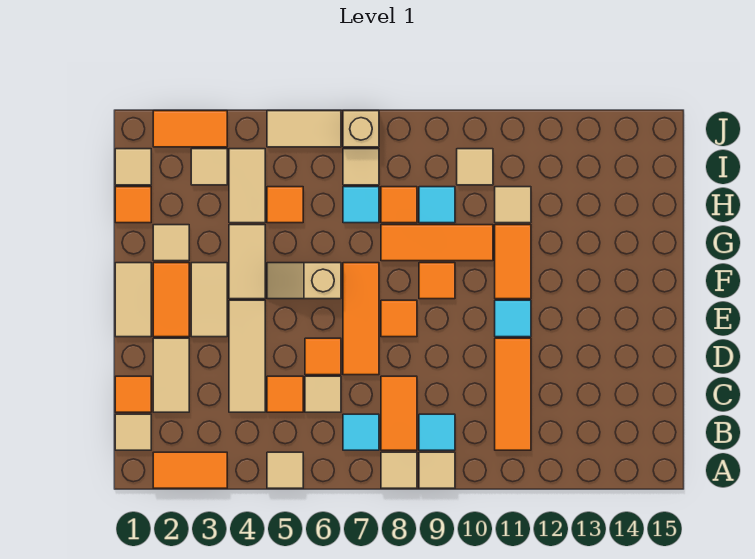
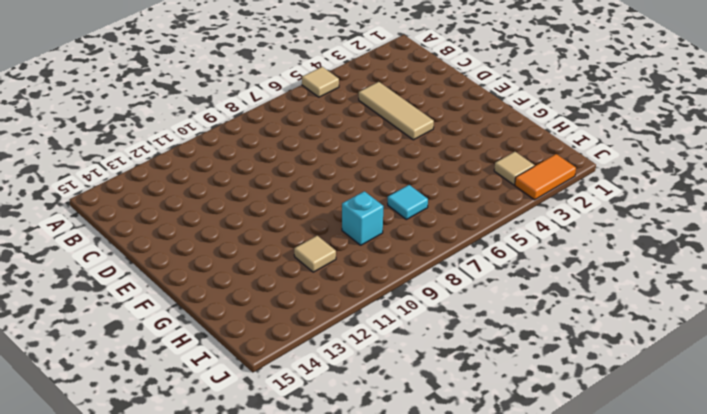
cyan brick H9 level 1 -> cyan tile H9 level 1
none -> orange tile A2:A3 level 1
none -> tan tile A8 level 1
none -> tan tile A9 level 1
none -> tan tile B1 level 1

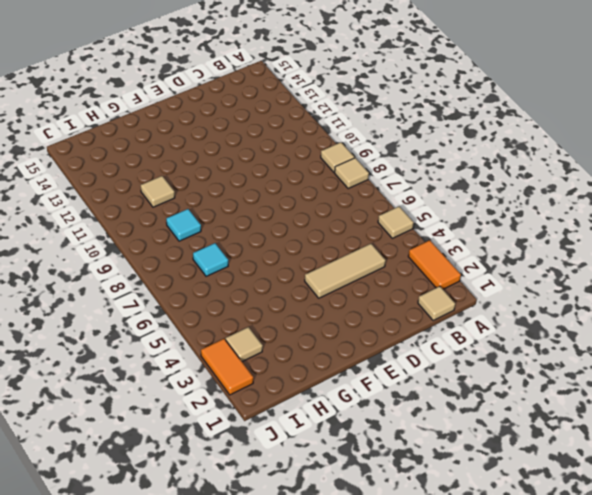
none -> cyan tile B7 level 1
none -> orange tile B8:C8 level 1
none -> cyan tile B9 level 1
none -> orange tile B11:D11 level 1

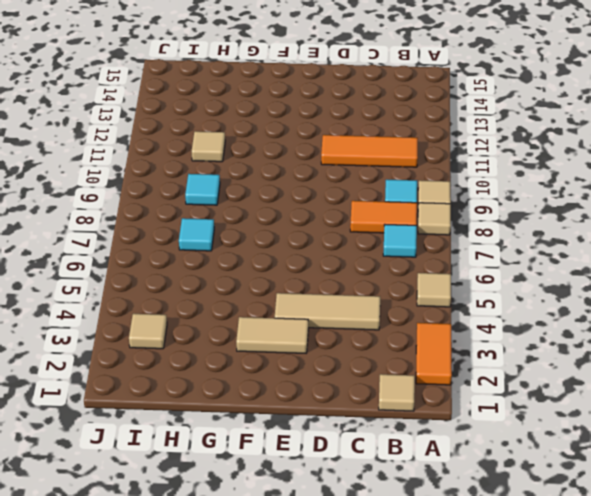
none -> orange tile C1 level 1
none -> tan tile C2:D2 level 1
none -> orange tile C5 level 1
none -> tan tile C6 level 1

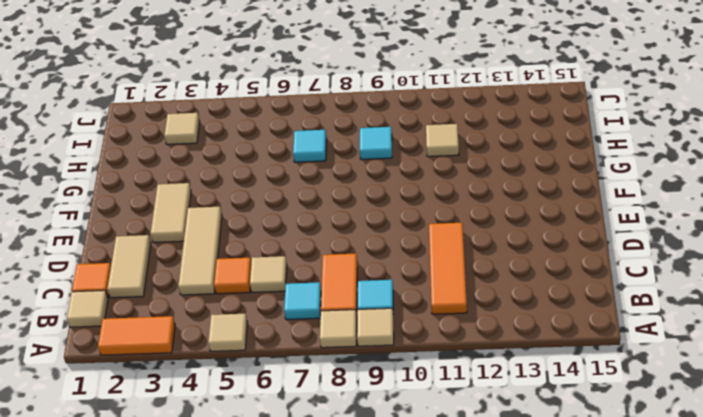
none -> orange tile D6 level 1
none -> orange tile D7:F7 level 1
none -> tan tile E1:F1 level 1
none -> orange tile E2:F2 level 1

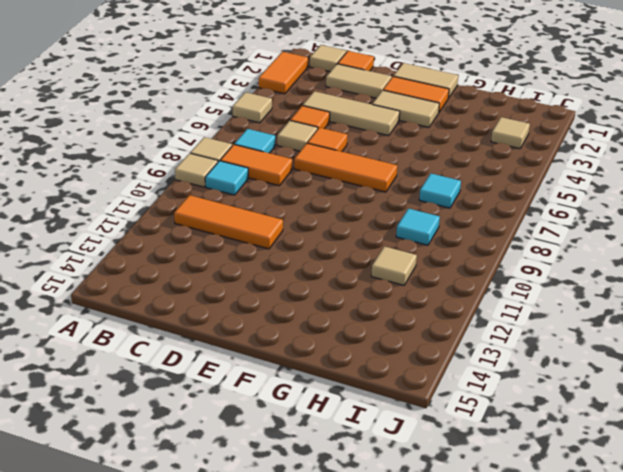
none -> orange tile E8 level 1
none -> cyan tile E11 level 1
none -> tan tile F4:G4 level 1
none -> tan slope F5:F6 level 1 top 6

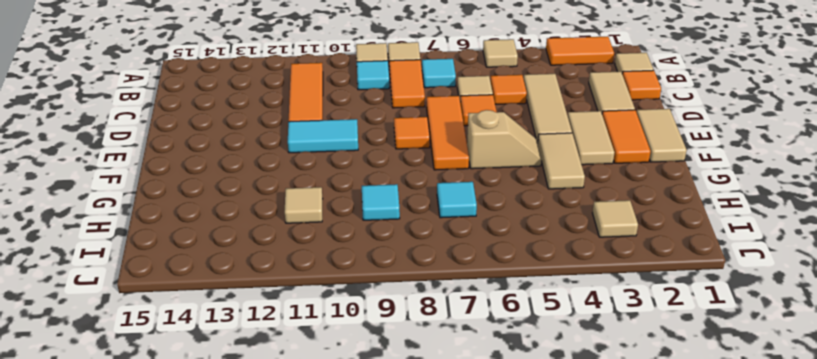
cyan tile E10:E11 level 1 -> cyan tile E11 level 1
none -> orange tile F9 level 1
none -> orange tile F11:G11 level 1
none -> tan tile G2 level 1
none -> orange tile G8:G10 level 1

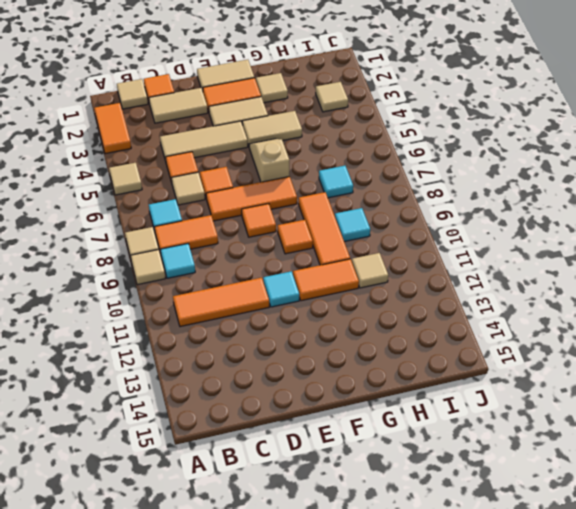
none -> orange tile H1 level 1
none -> tan tile H4:I4 level 1
none -> orange tile H5 level 1
none -> orange tile H8 level 1

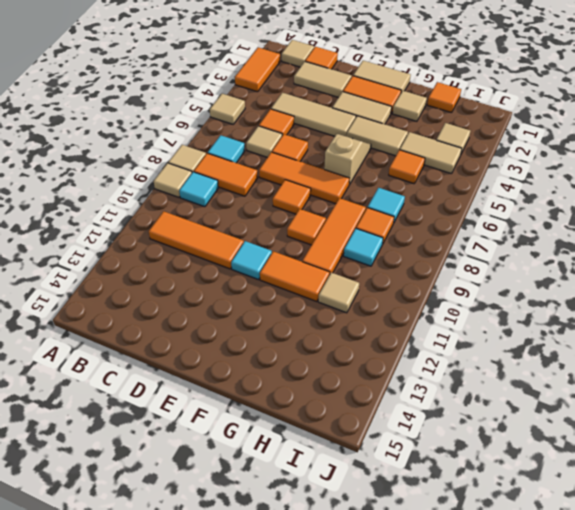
none -> tan tile I1 level 1
none -> tan tile I7 level 1
none -> tan tile I10 level 1
none -> orange tile J2:J3 level 1

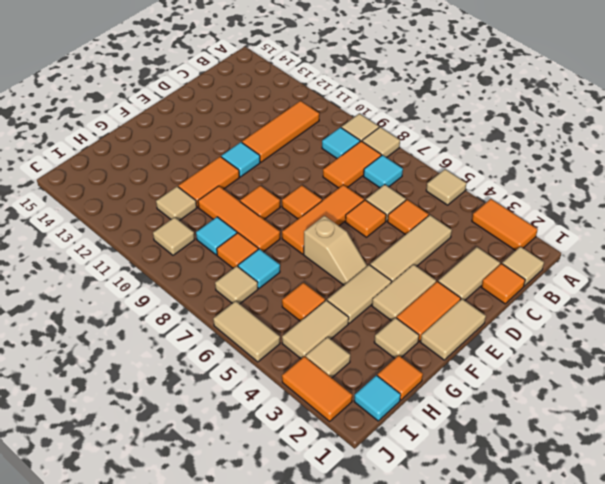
cyan tile I1 level 1 -> tan tile I1 level 1
none -> tan brick J7 level 1

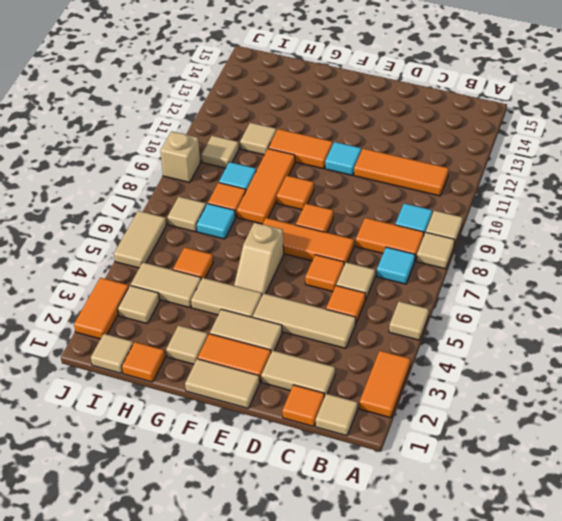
tan brick J9 level 1 -> tan brick J7 level 1

